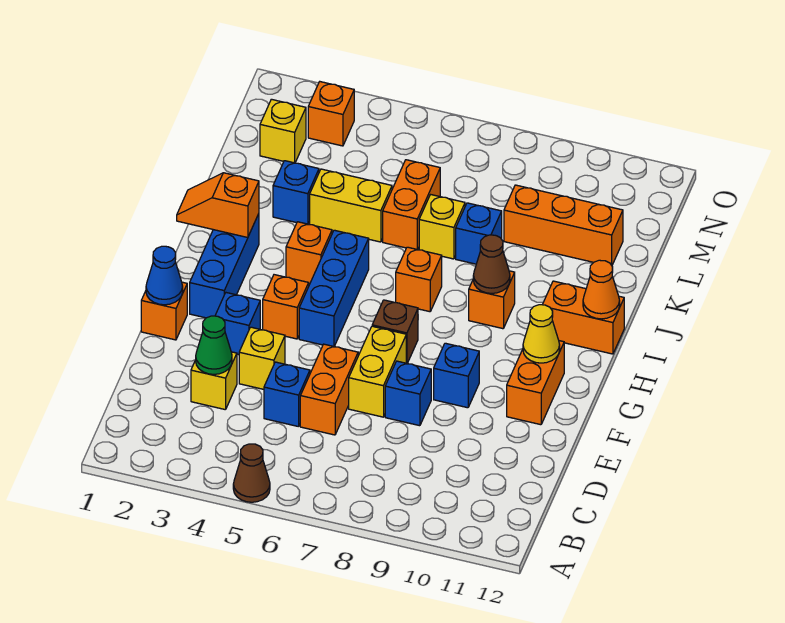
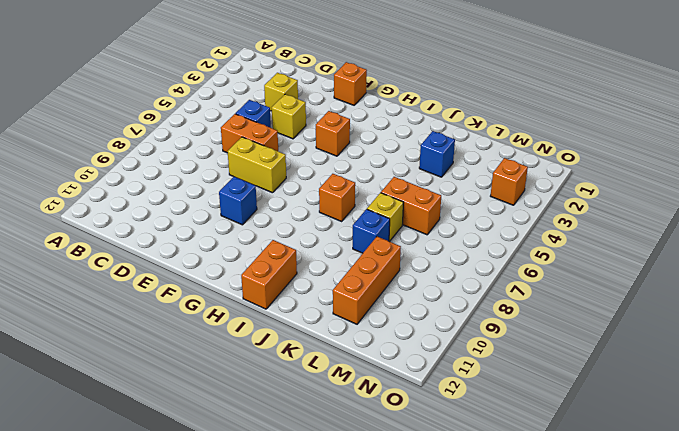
none -> brown cone A5 level 1
none -> blue brick E8 level 1
none -> blue brick F3 level 1
none -> orange brick F11:G11 level 1

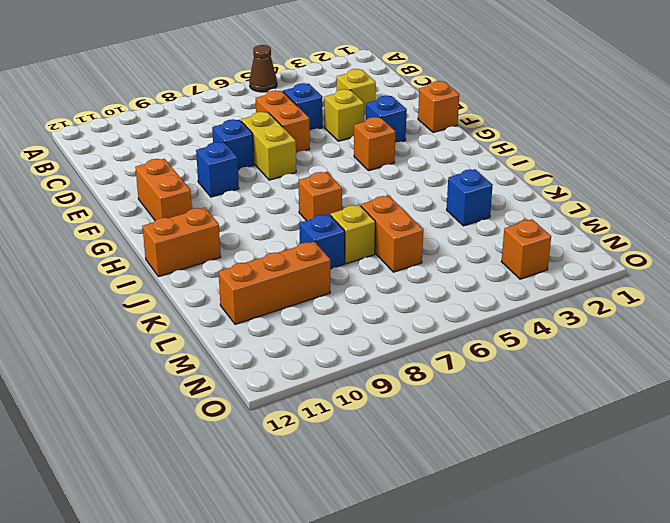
none -> blue brick G2:I2 level 1
none -> blue brick G5:I5 level 1
none -> brown brick G7 level 1
none -> orange brick I4 level 1

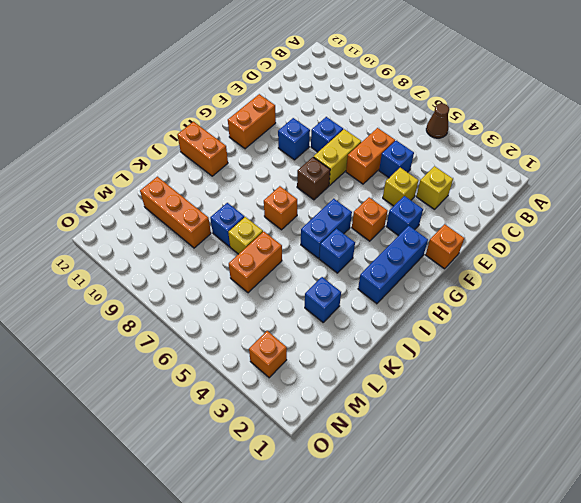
blue brick H5:I5 level 1 -> blue brick G5:I5 level 1
blue brick I4 level 1 -> orange brick I4 level 1
none -> orange brick I9 level 1
none -> yellow brick K4:K5 level 1
none -> yellow brick M2 level 1
none -> green cone D3 level 2

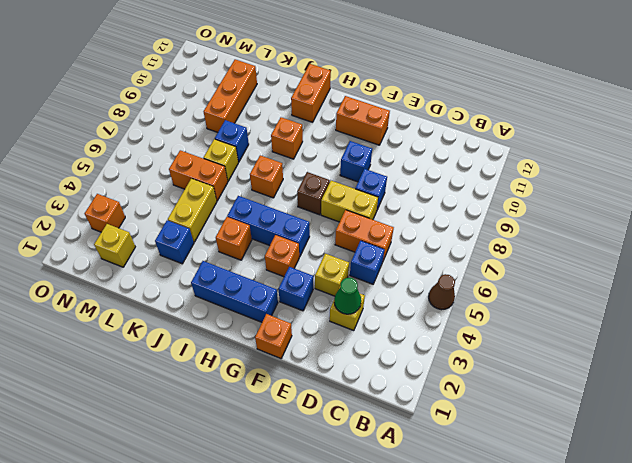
none -> blue cone F1 level 2
none -> yellow cone G11 level 2
none -> orange slope I1:I2 level 2 top 2
none -> brown cone I9 level 2

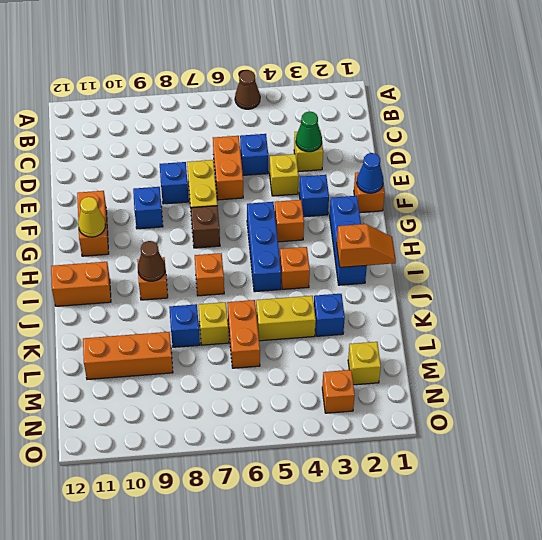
none -> orange cone I12 level 2

